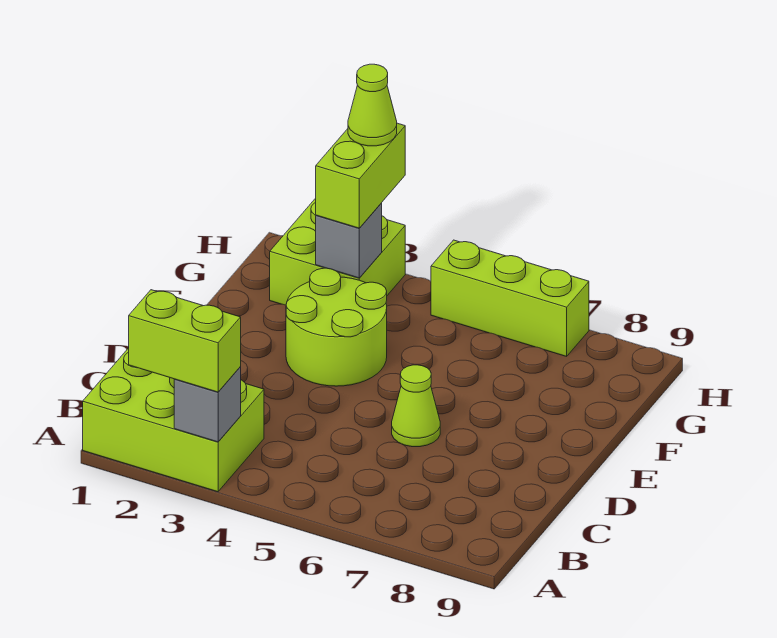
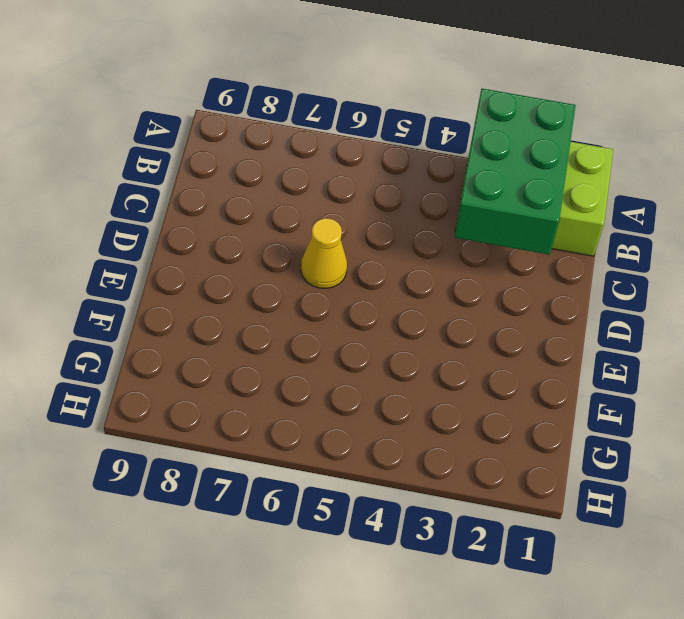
green brick A2:C3 level 2 -> grey brick A3 level 2
yellow cone D6 level 1 -> lime cone D6 level 1
none -> lime round brick E3:F4 level 1
none -> lime brick G2:H3 level 1

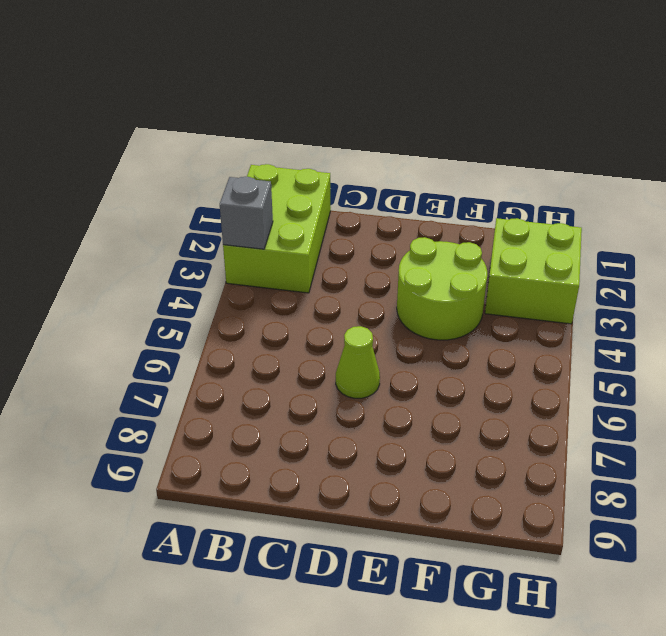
none -> lime brick H5:H7 level 1
none -> grey brick G3 level 2

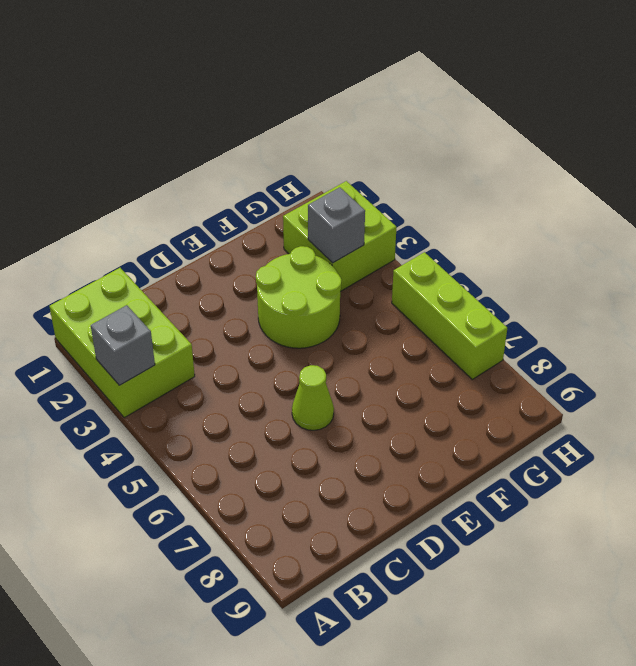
none -> lime brick A2:A3 level 3
none -> lime brick G3:H3 level 3

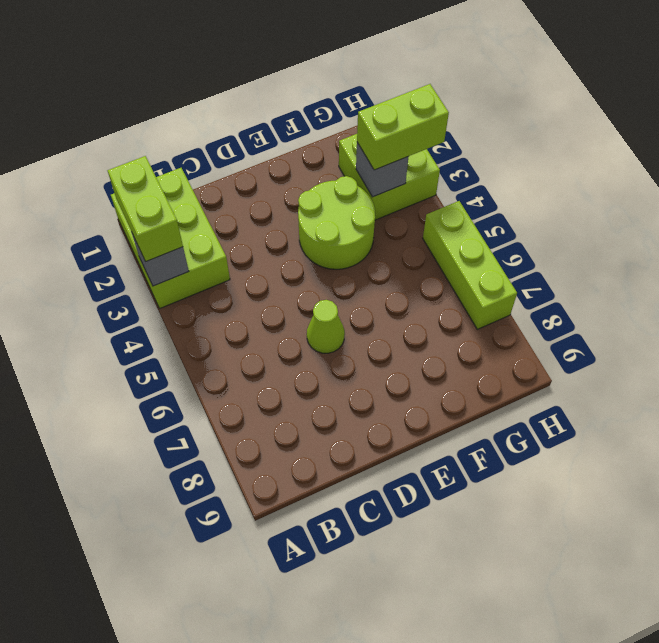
none -> lime cone H3 level 4

